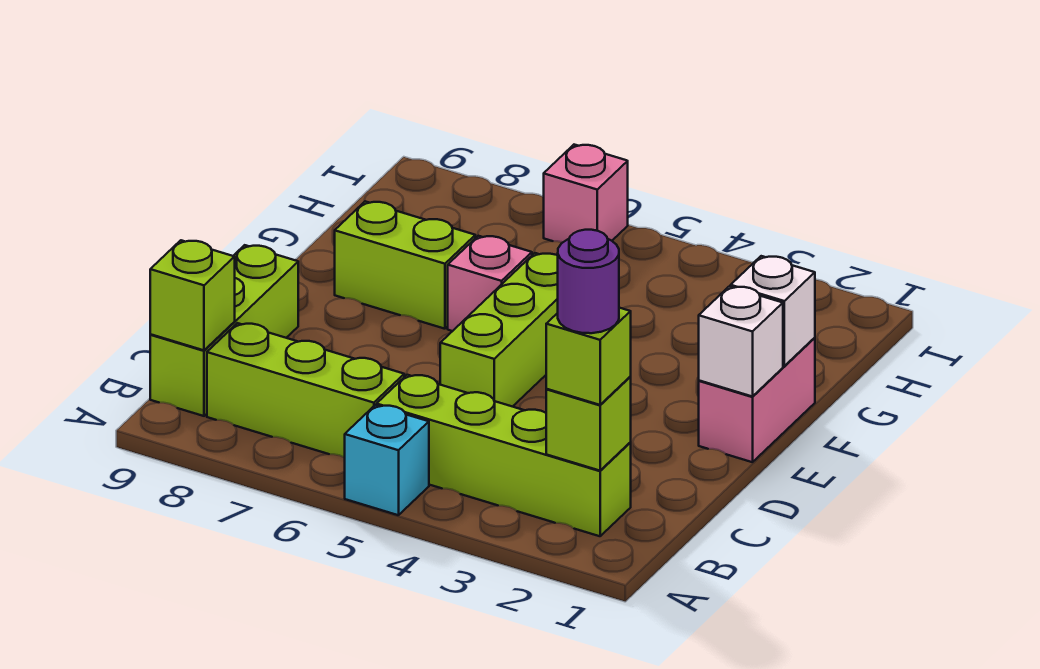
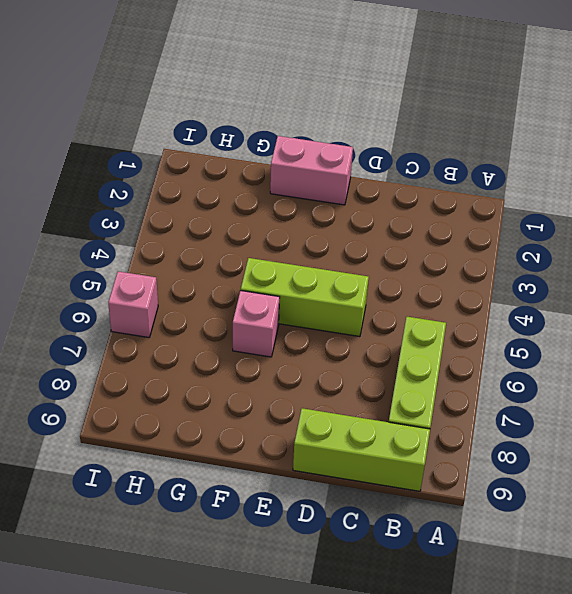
none -> cyan brick A5 level 1
none -> lime brick B2:B5 level 1
none -> lime brick F7:F8 level 1

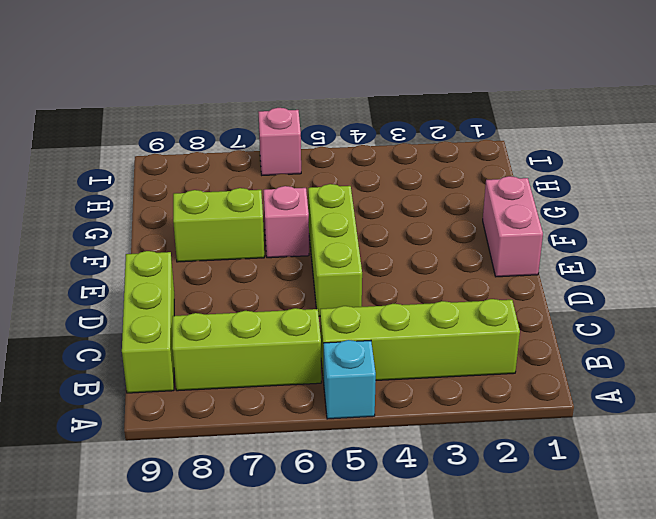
none -> lime brick B2 level 2
none -> lime brick B9 level 2
none -> white brick E1 level 2

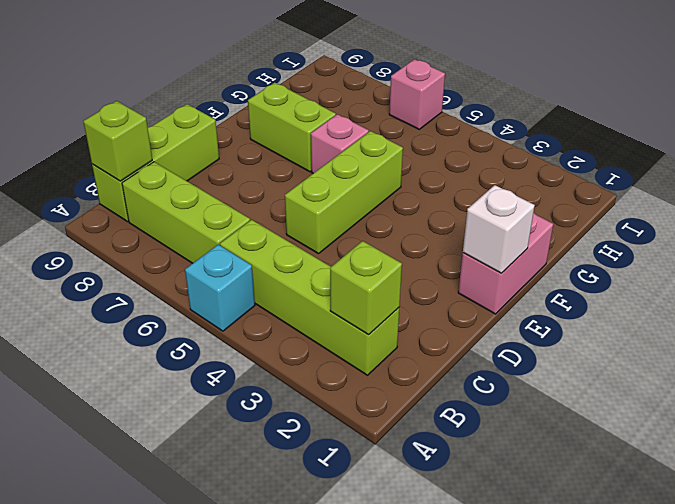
none -> white brick F1 level 2
none -> lime brick B2 level 3
none -> purple round brick B2 level 4

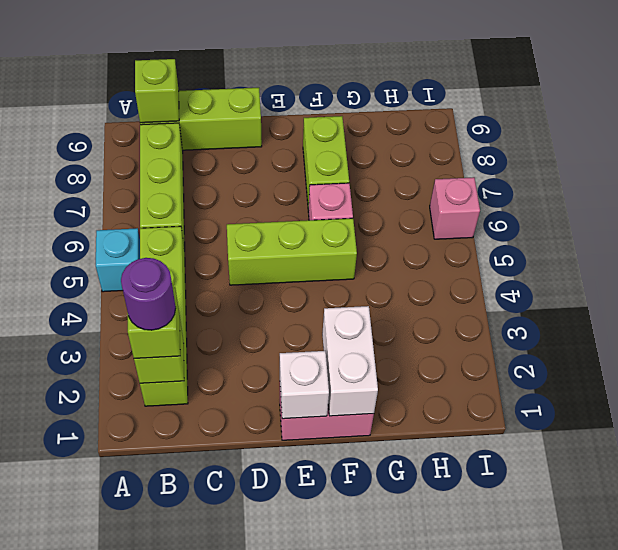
white brick F1:F2 level 2 -> white brick F1 level 2

